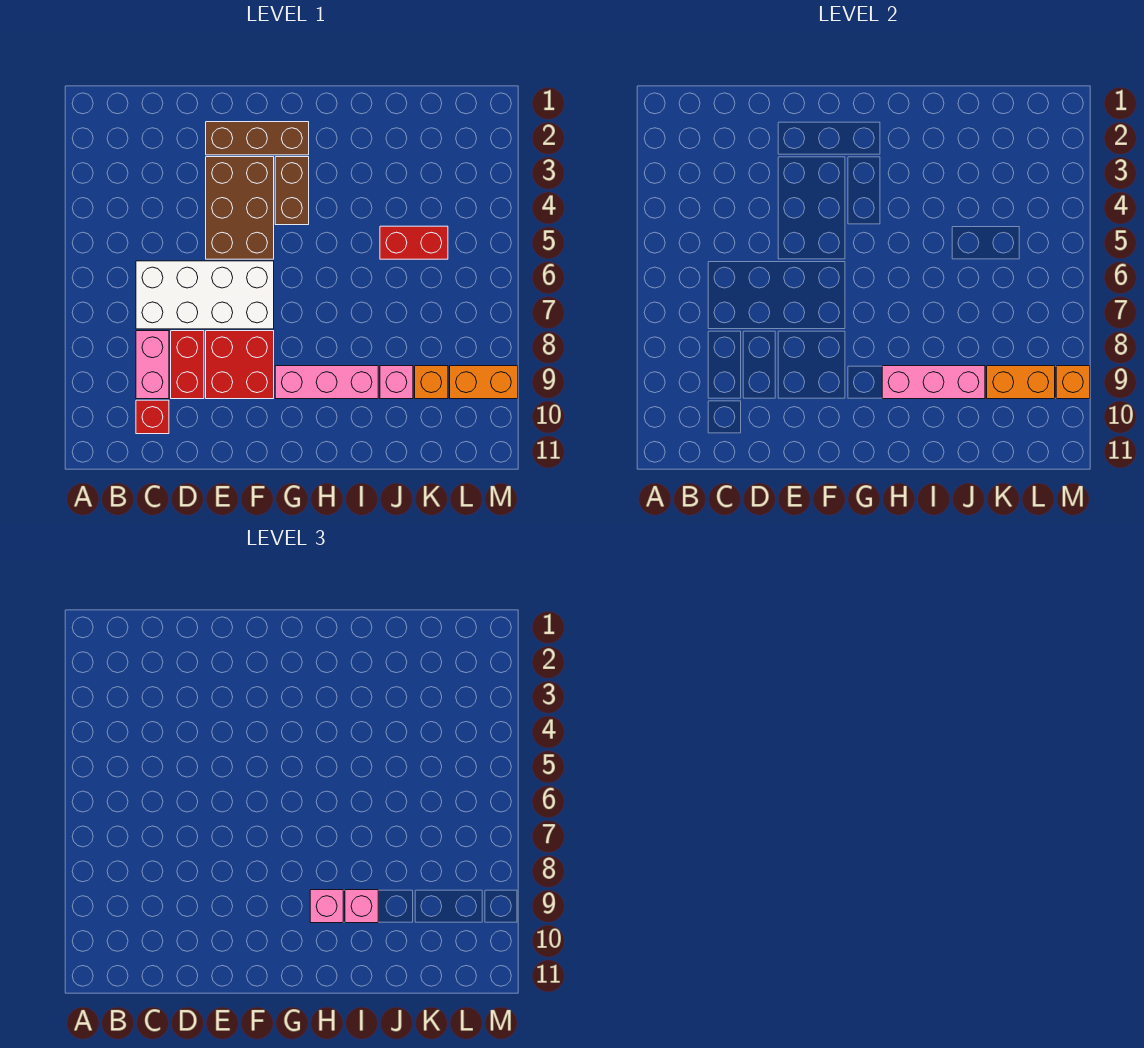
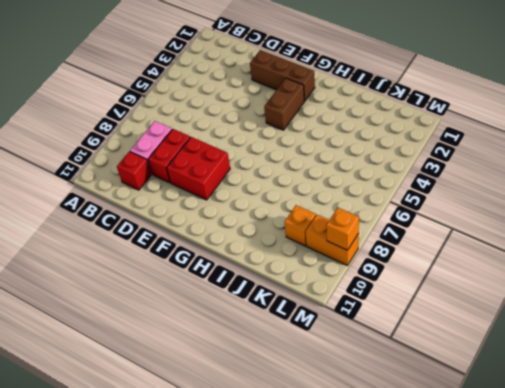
none -> white brick C6:F7 level 1
none -> brown brick E3:F5 level 1
none -> pink brick G9:I9 level 1

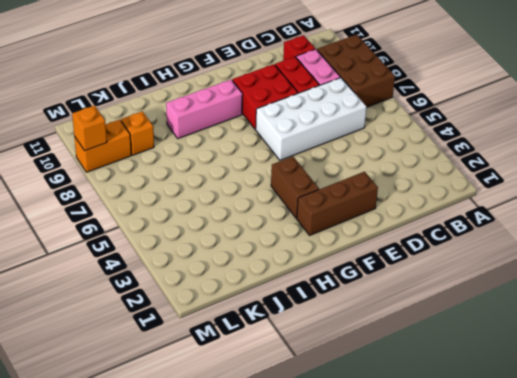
brown brick A7:B9 level 1 -> brown brick E3:F5 level 1
none -> red brick J5:K5 level 1
none -> pink brick J9 level 1
none -> pink brick H9:J9 level 2

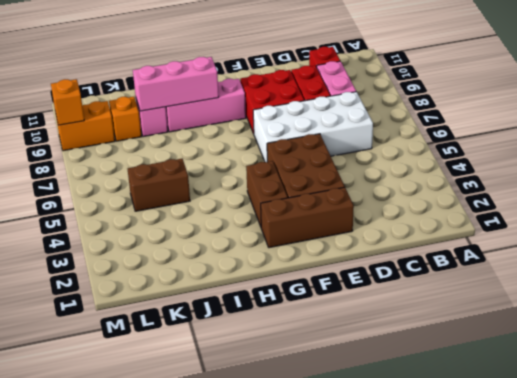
brown brick J5:K5 level 1 -> red brick J5:K5 level 1
none -> orange brick K9:L9 level 2
none -> pink brick H9 level 3
none -> pink brick I9 level 3

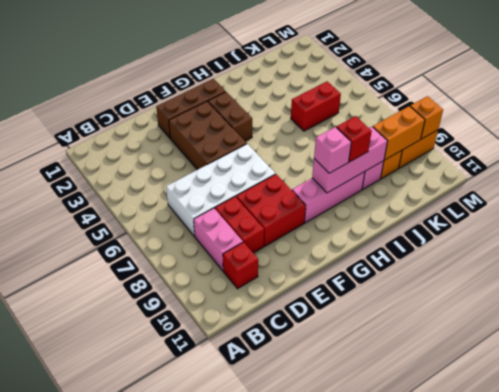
red brick I9 level 3 -> pink brick I9 level 3

